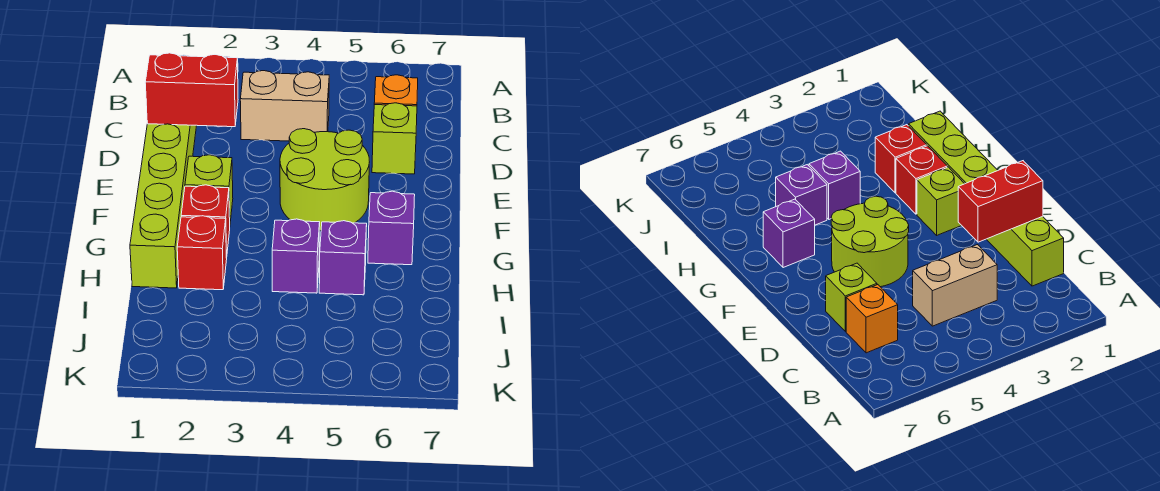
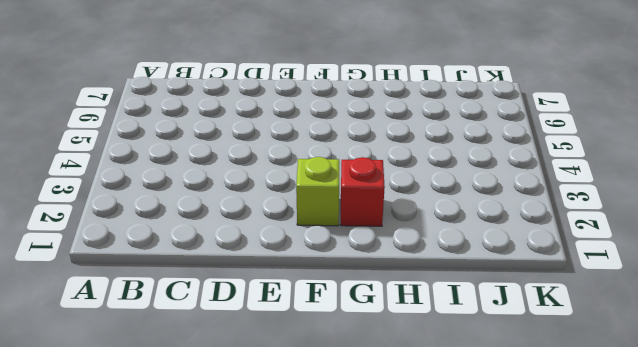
none -> lime brick C1:H1 level 1
none -> tan brick C3:C4 level 1
none -> orange brick C6 level 1

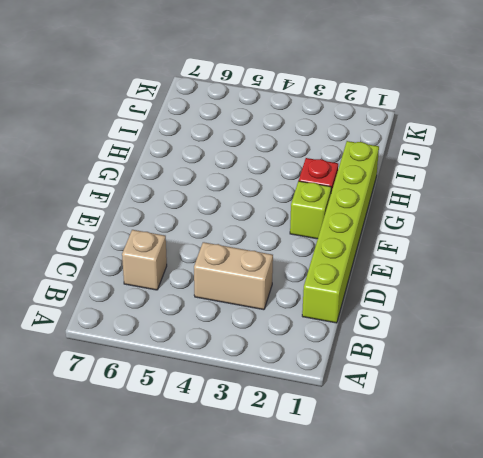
tan brick C6 level 1 -> orange brick C6 level 1
none -> lime brick D6 level 1
none -> lime round brick E4:F5 level 1
none -> purple brick G6 level 1

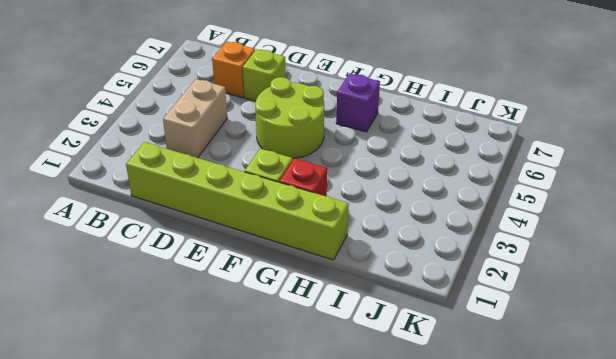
none -> red brick H2 level 1
none -> purple brick H4 level 1
none -> purple brick H5 level 1

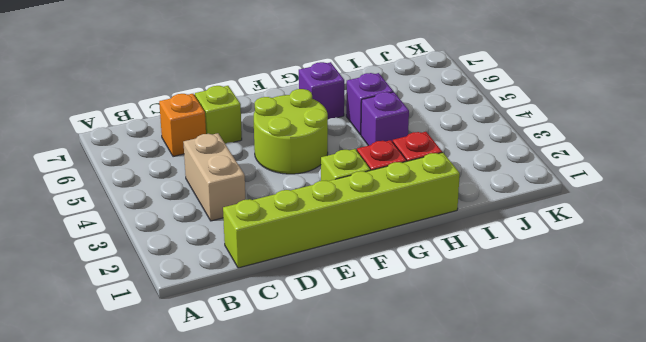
none -> red brick D1:D2 level 2

